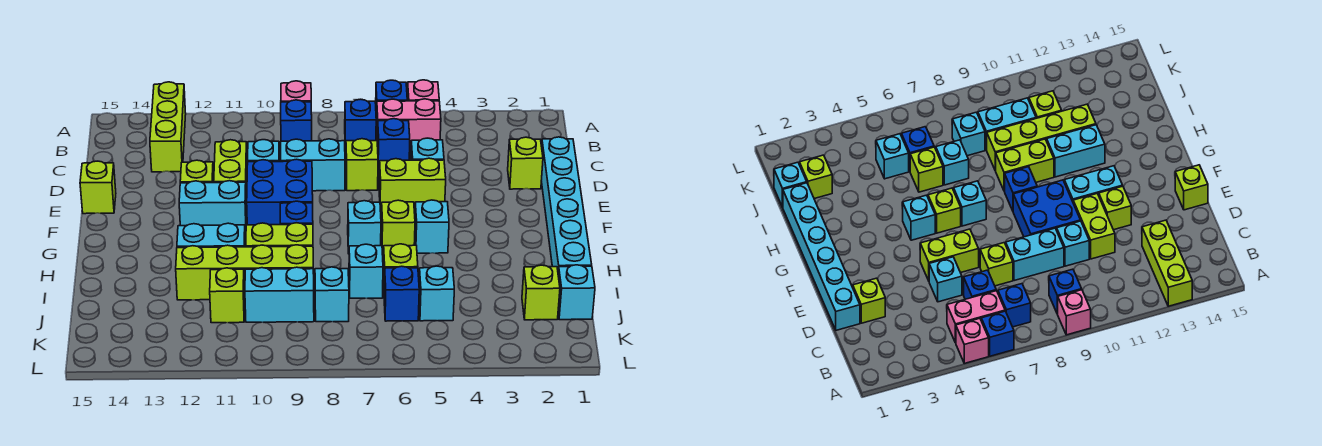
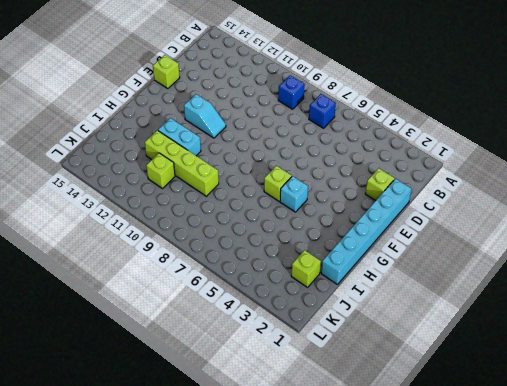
cyan slope F11:F12 level 1 top 12 -> cyan brick F11:F12 level 1
none -> pink brick A5 level 1
none -> blue brick A6 level 1
none -> pink brick A9 level 1
none -> lime brick A13:C13 level 1

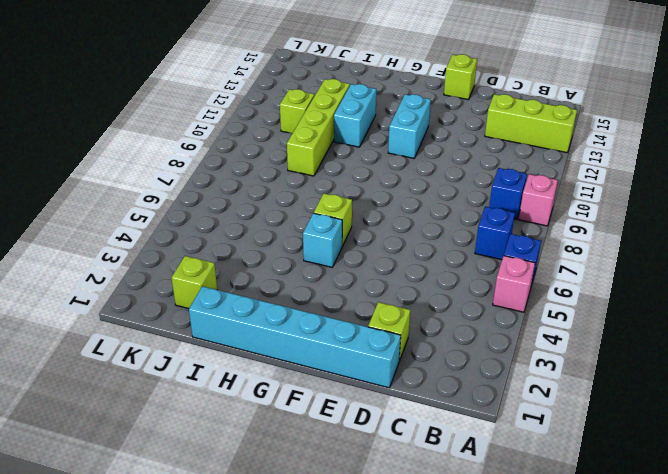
none -> pink brick B5:B6 level 1
none -> blue brick C6 level 1
none -> cyan brick D5 level 1
none -> lime brick D7 level 1

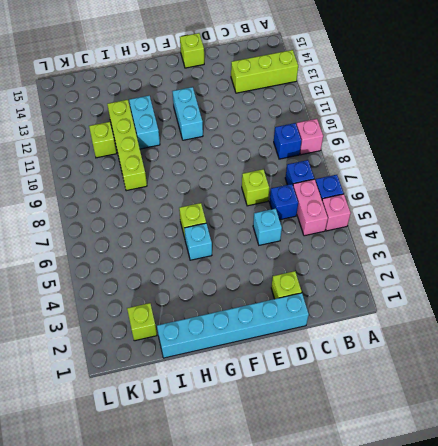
none -> cyan brick D8:D9 level 1
none -> cyan brick D10 level 1
none -> lime brick D11:E11 level 1
none -> lime brick E5:E6 level 1

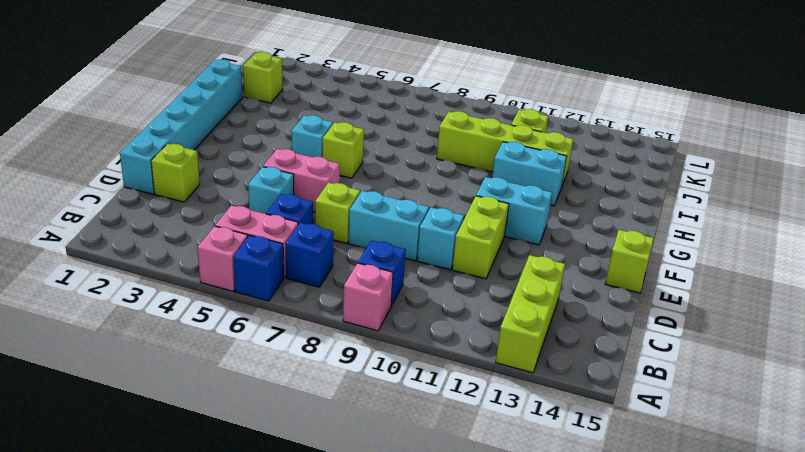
pink brick E5:E6 level 1 -> lime brick E5:E6 level 1
none -> blue brick E9:F10 level 1
none -> lime brick E12 level 1
none -> cyan brick G7 level 1
none -> blue brick G9 level 1

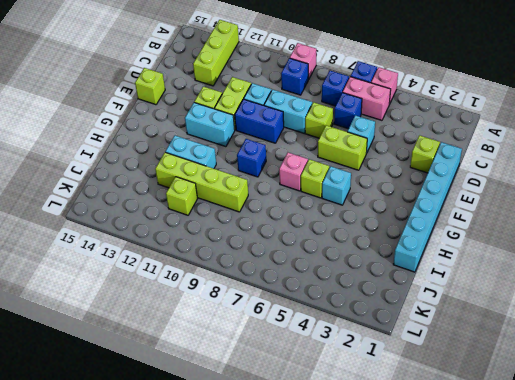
blue brick E9:E10 level 1 -> blue brick E9:F10 level 1
pink brick G7 level 1 -> cyan brick G7 level 1
none -> lime brick H9:H10 level 1
none -> lime brick I6 level 1
none -> cyan brick I7 level 1
none -> cyan brick J1 level 1

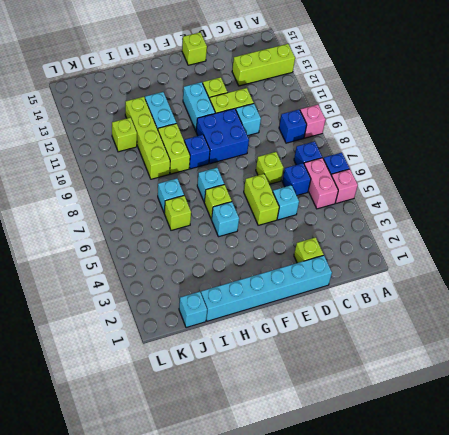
none -> cyan brick D8:D9 level 1
none -> lime brick J2 level 1
none -> cyan brick J5 level 1
none -> blue brick J6 level 1

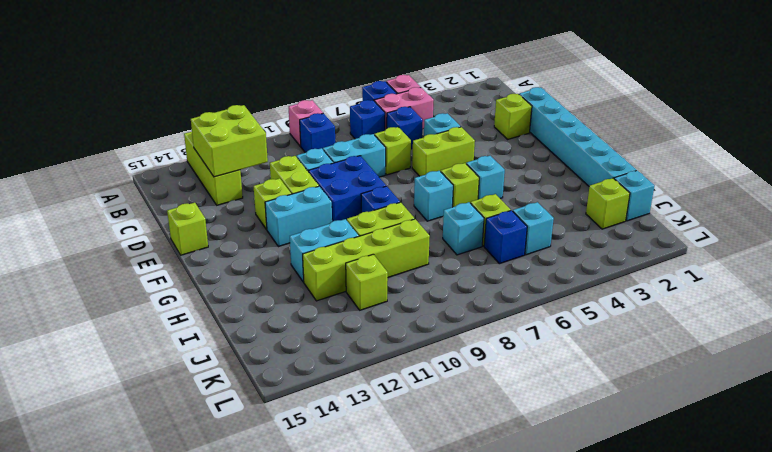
lime brick B12:C13 level 2 -> none
none -> cyan brick J8 level 1
none -> cyan brick J9:J10 level 1

